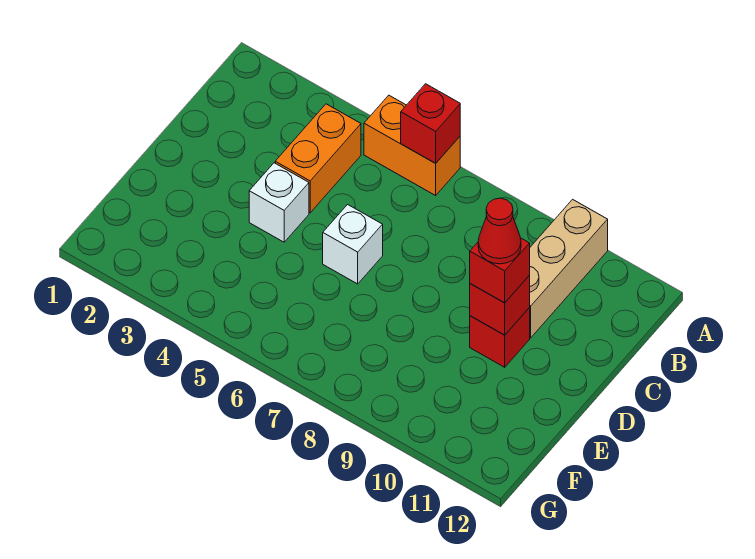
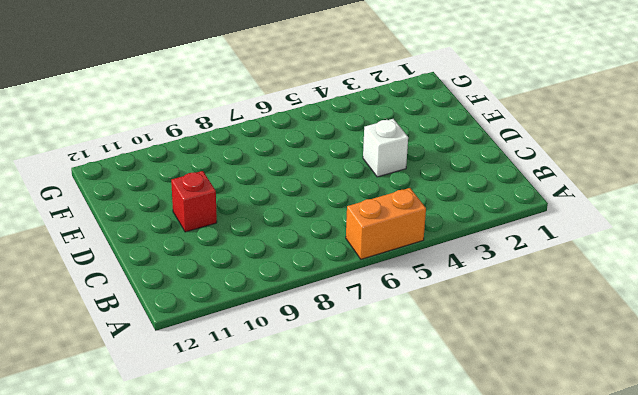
none -> tan brick A10:C10 level 1
none -> orange brick B4:C4 level 1

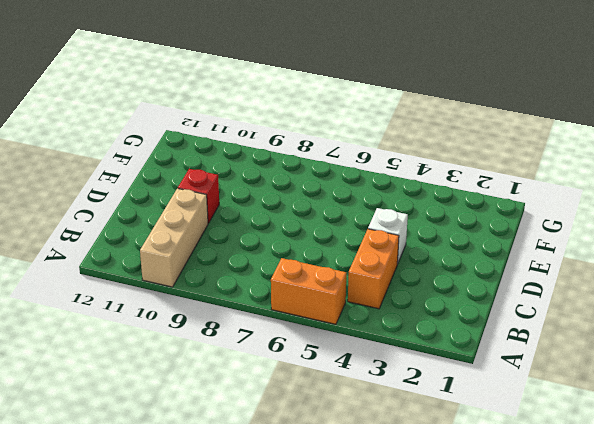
none -> white brick D6 level 1
none -> red brick A6 level 2

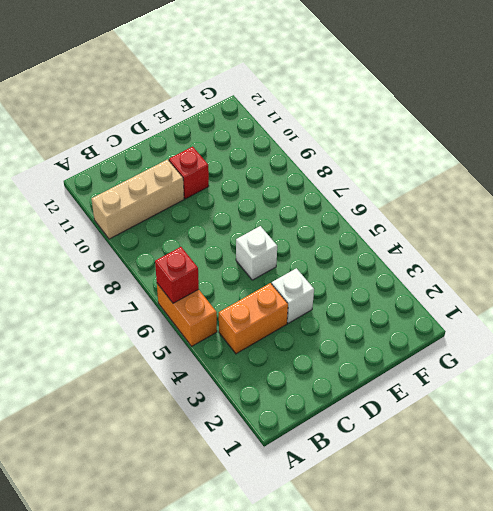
none -> red brick D10 level 2
none -> red brick D10 level 3

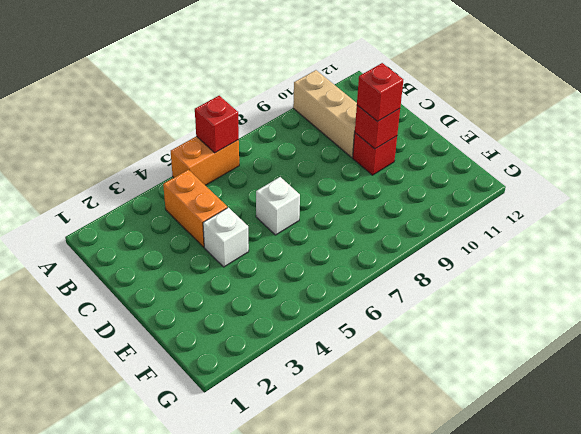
none -> red cone D10 level 4

